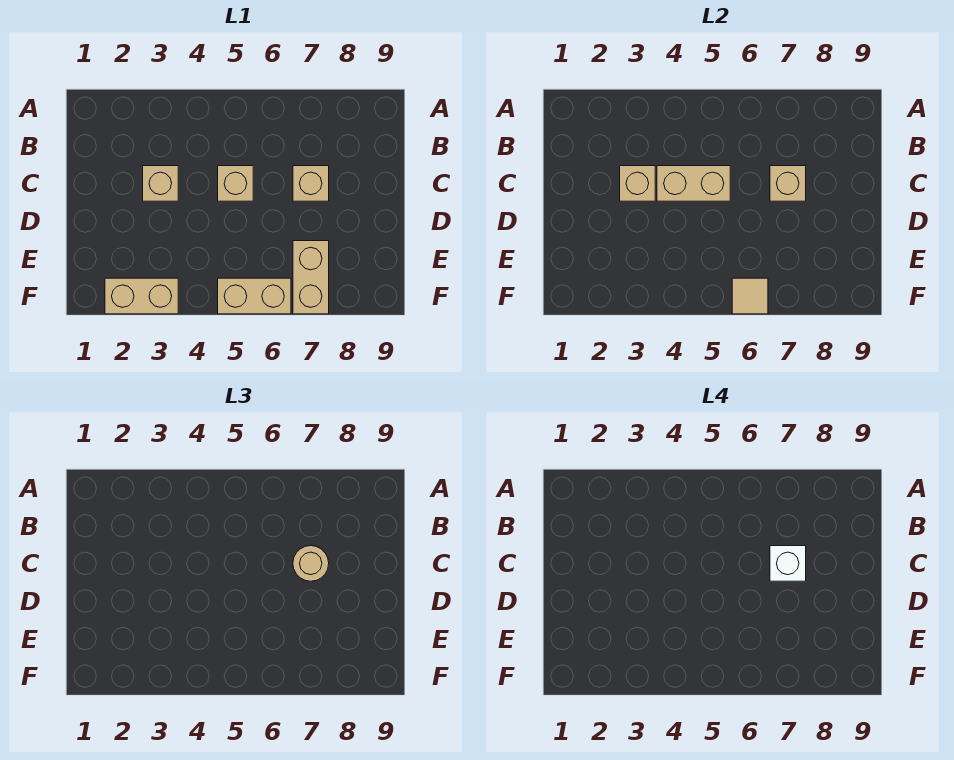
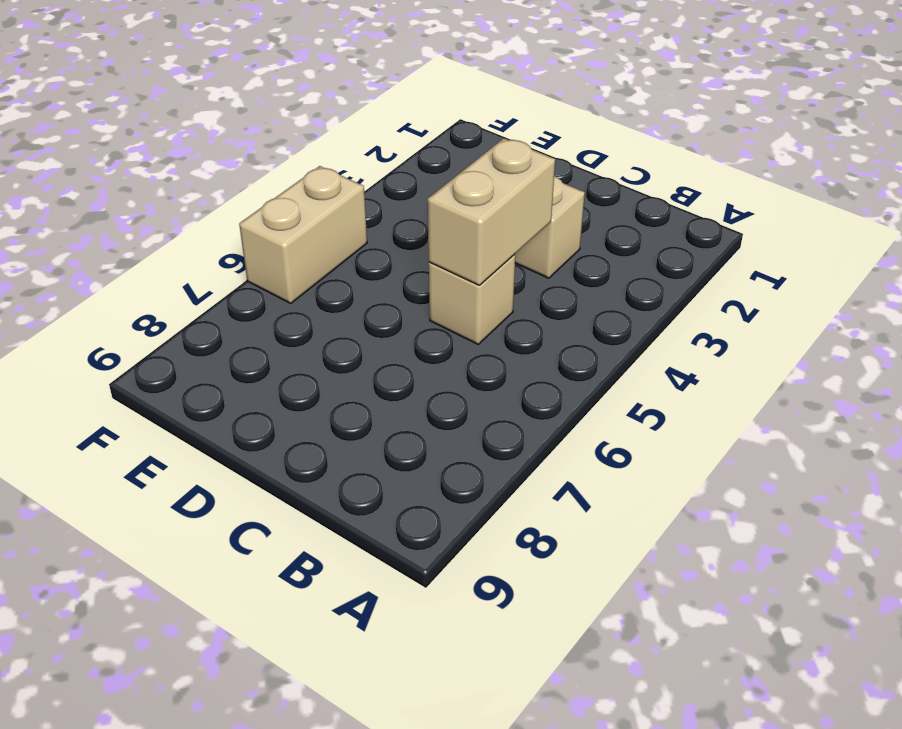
none -> tan brick C7 level 1
none -> tan brick E7:F7 level 1
none -> tan brick F2:F3 level 1

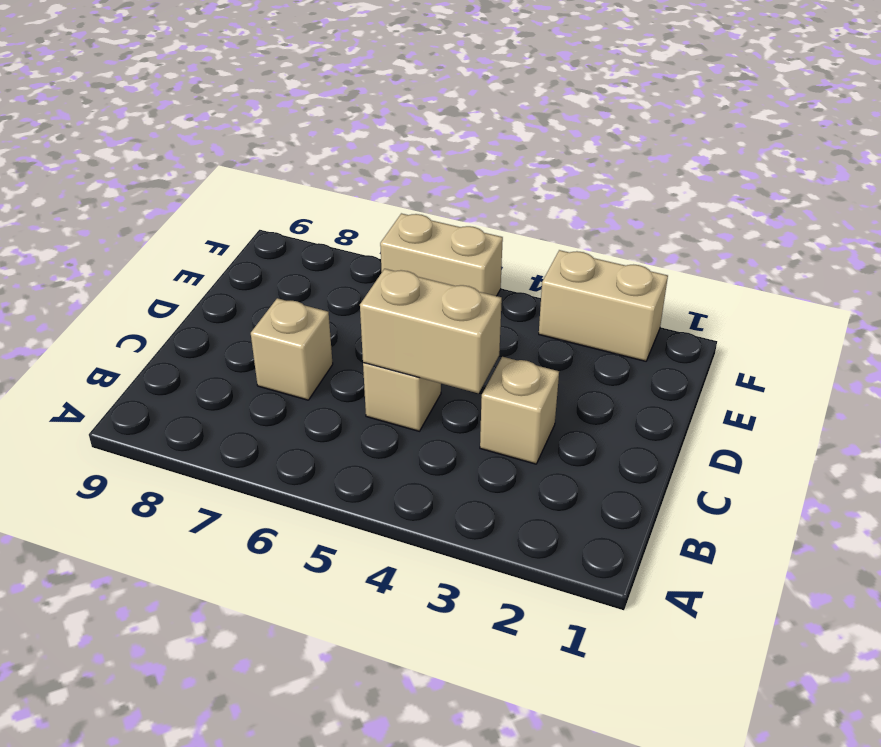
none -> tan brick E7:F7 level 1
none -> tan brick C3 level 2
none -> tan brick C7 level 2

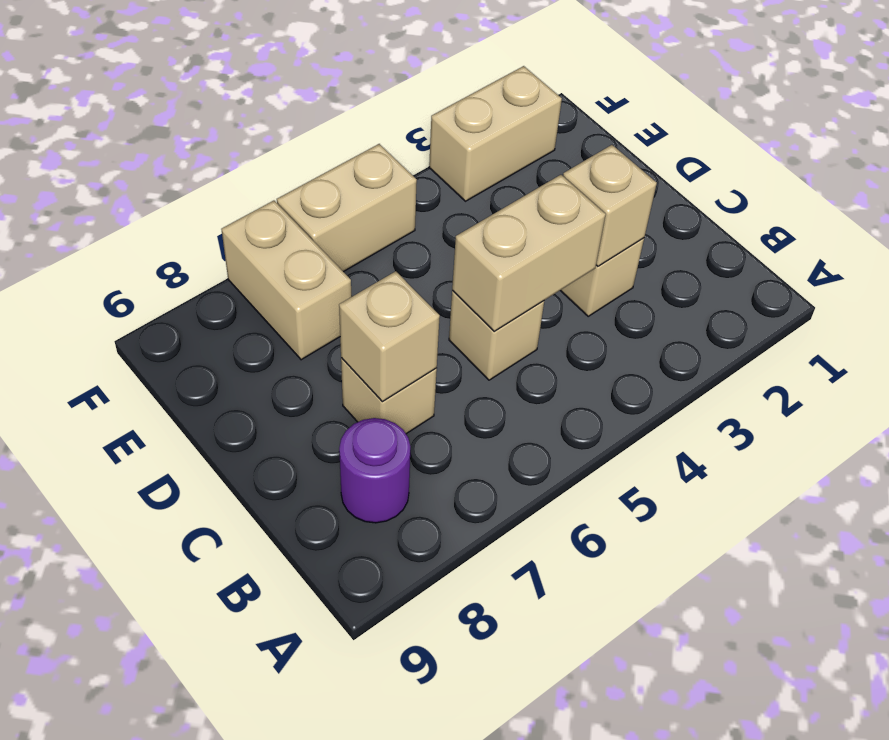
purple round brick B8 level 1 -> none
none -> tan tile F6 level 2
none -> tan round brick C7 level 3
none -> white brick C7 level 4

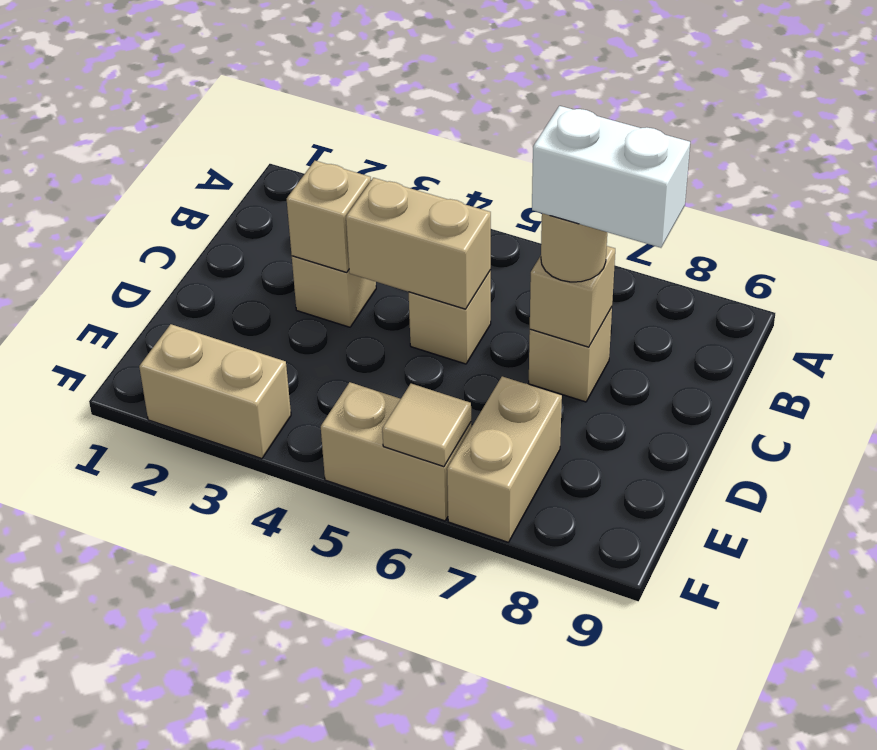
white brick C7:C8 level 4 -> white brick C7 level 4

